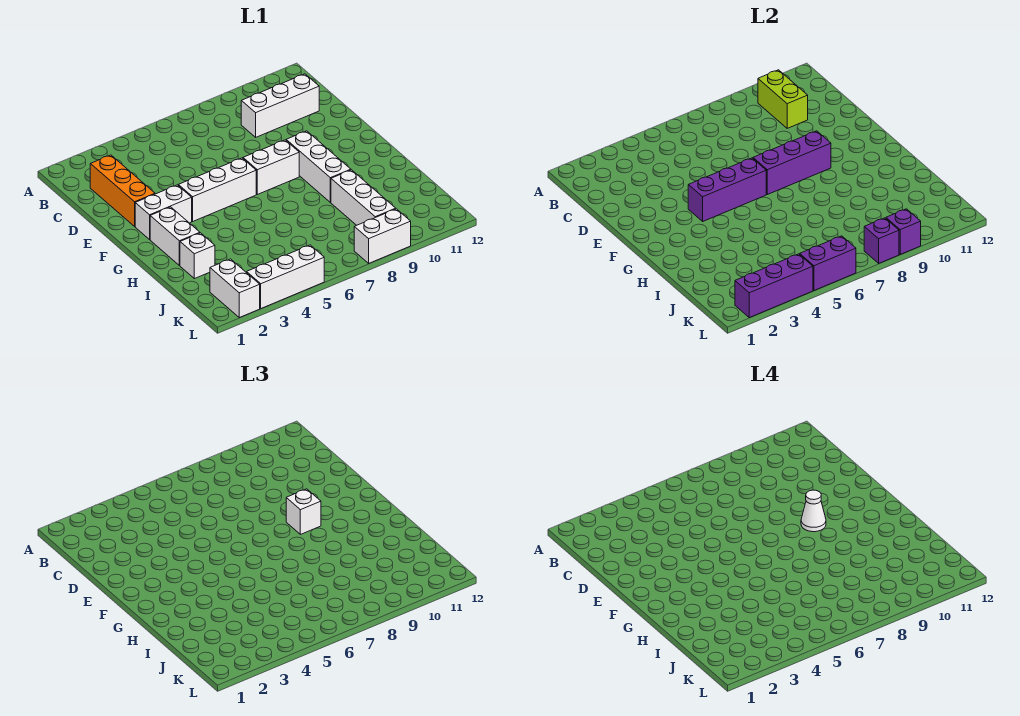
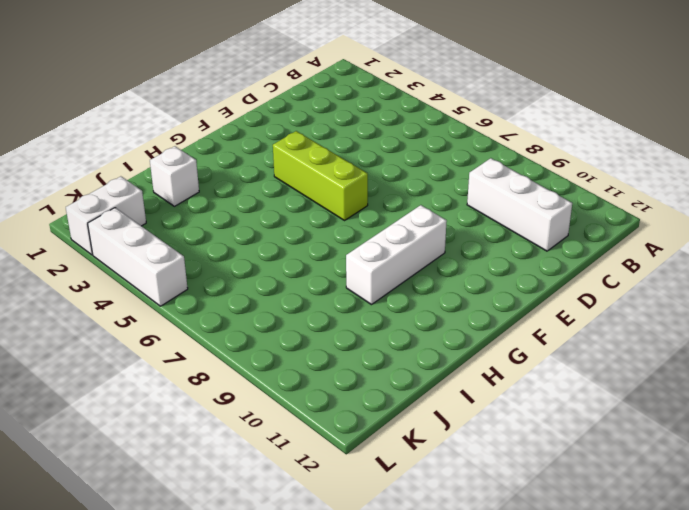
lime brick F4:F6 level 1 -> white brick F4:F6 level 1
none -> orange brick C2:E2 level 1
none -> white brick F2:F3 level 1
none -> white brick F7:F8 level 1

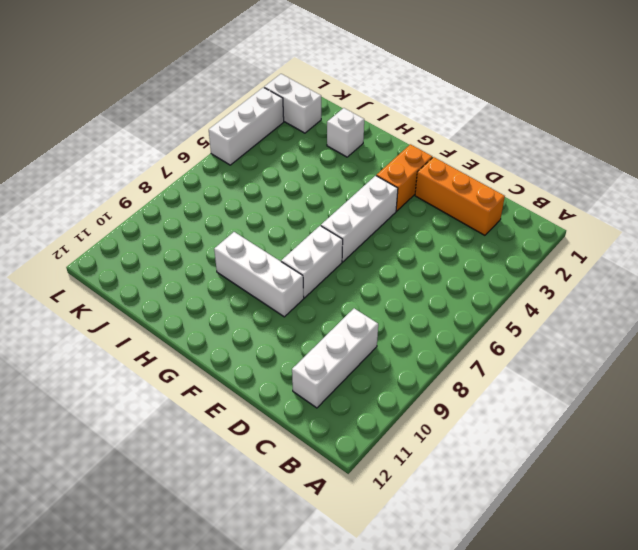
orange brick F2:F3 level 1 -> white brick F2:F3 level 1
none -> white brick G2:H2 level 1
none -> white brick I9:K9 level 1
none -> white brick L8:L9 level 1

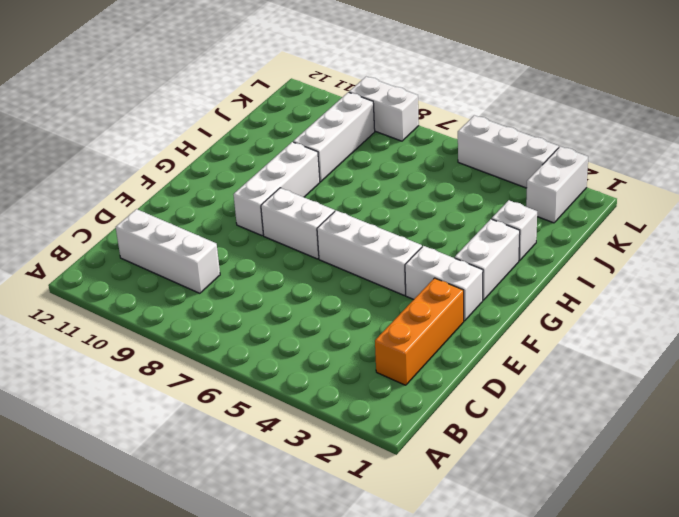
none -> lime brick B10:C10 level 2
none -> purple brick F4:F6 level 2
none -> purple brick F7:F9 level 2

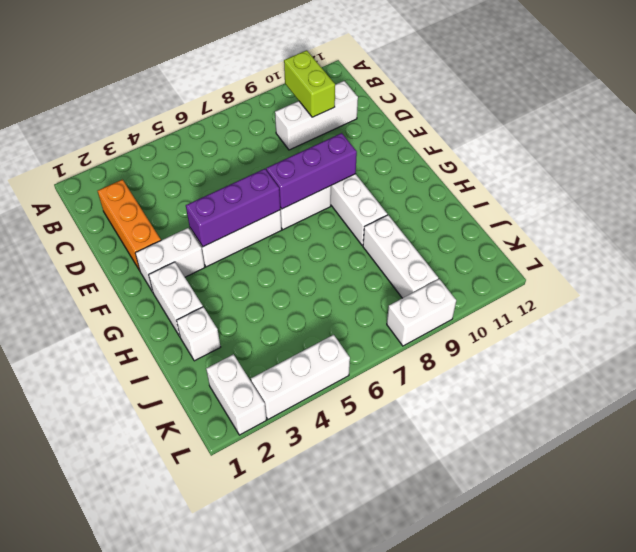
none -> purple brick L2:L4 level 2
none -> purple brick L5:L6 level 2
none -> purple brick L8 level 2

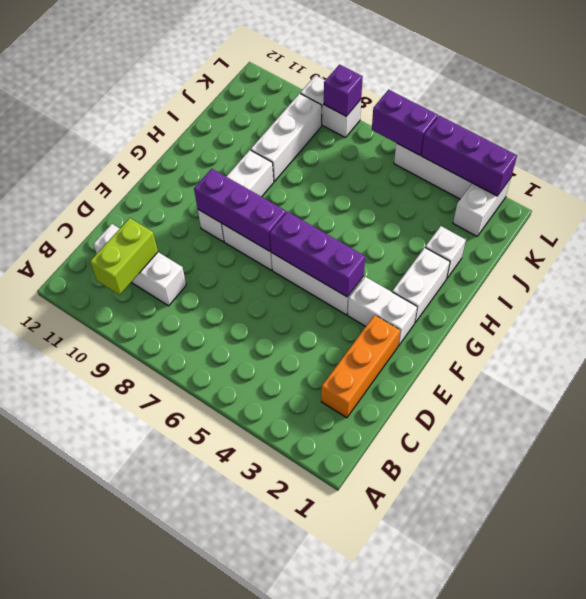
none -> purple brick L9 level 2
none -> white brick F9 level 3
none -> white cone F9 level 4

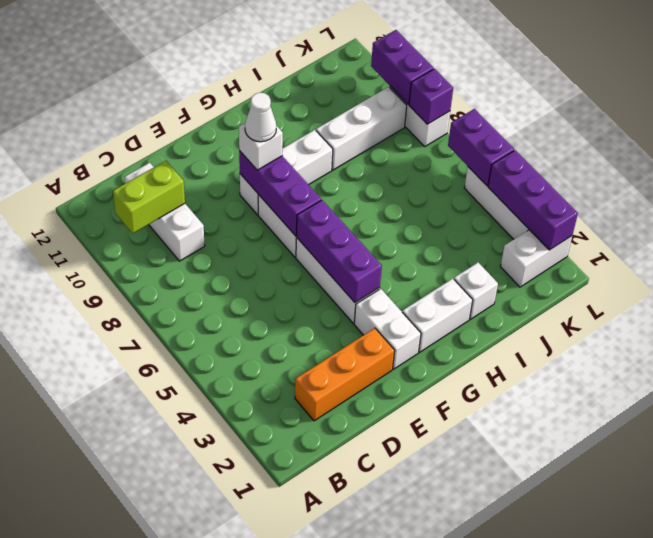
purple brick L9:L10 level 2 -> purple brick L9 level 2

